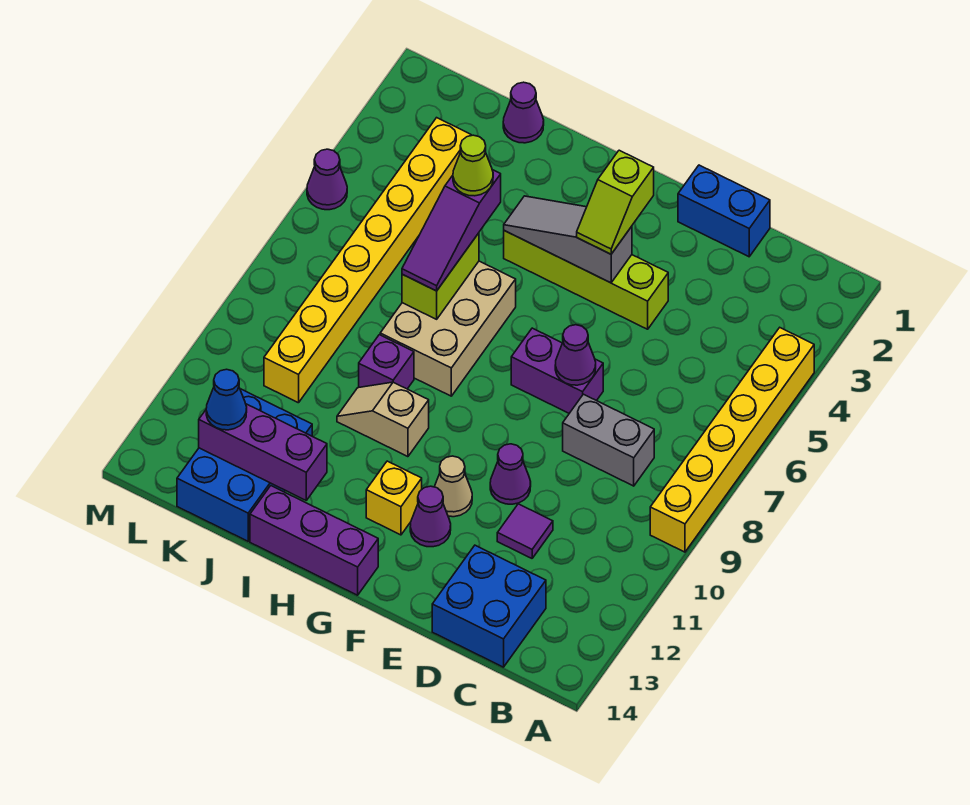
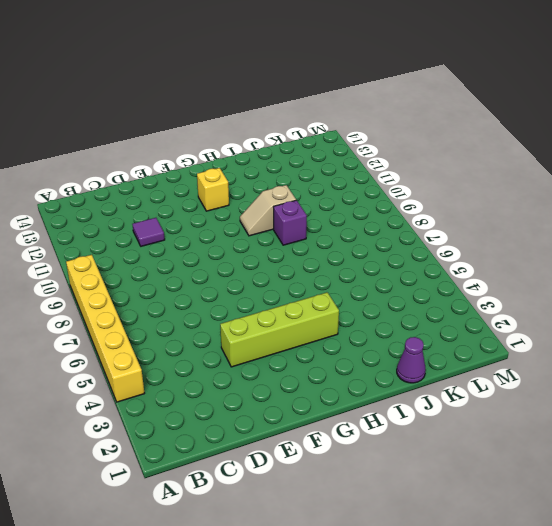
tan slope H10:I10 level 1 top I -> tan slope H10:I10 level 1 top H
none -> grey brick C8:D8 level 1
none -> blue brick C13:D14 level 1
none -> blue brick D1:E1 level 1

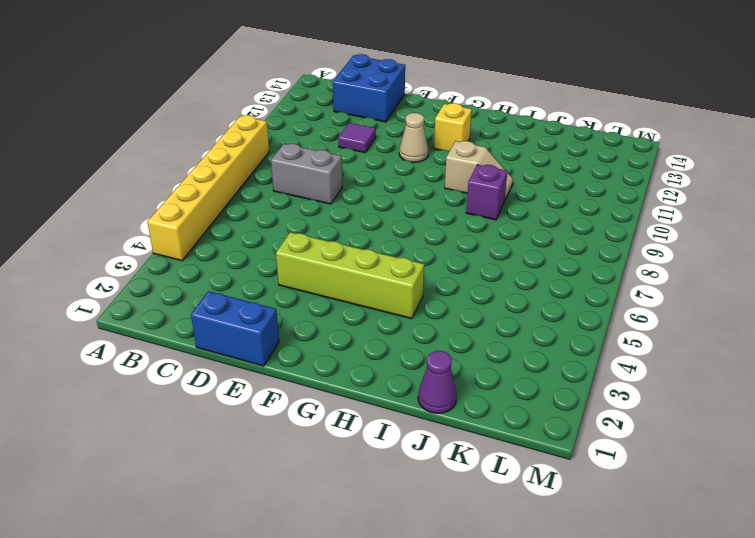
none -> purple brick E7:F7 level 1
none -> purple cone E10 level 1
none -> purple cone F12 level 1

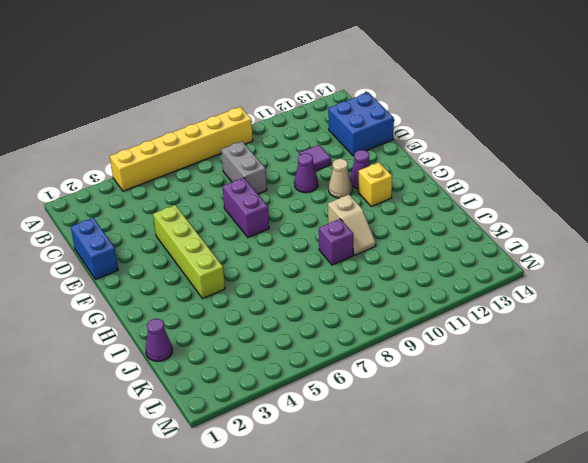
none -> purple brick G14:I14 level 1
none -> tan brick H6:I8 level 1
none -> blue brick J12:K14 level 1

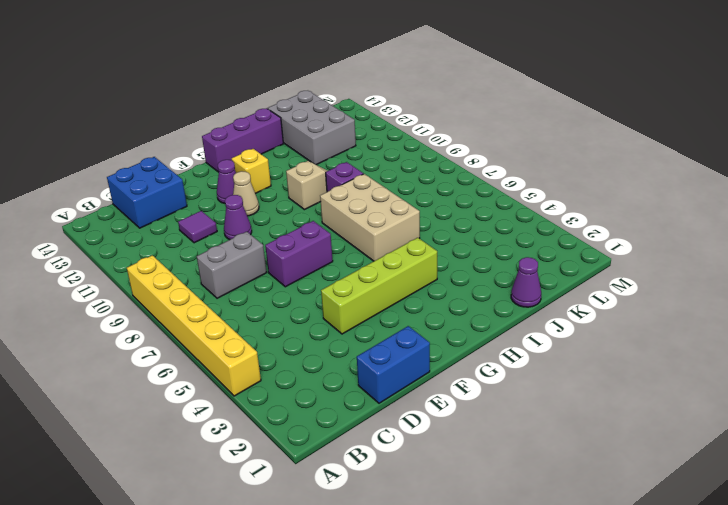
grey brick J12:K14 level 1 -> blue brick J12:K14 level 1
none -> yellow brick K3:K10 level 1
none -> purple cone M5 level 1
none -> purple cone E7 level 2

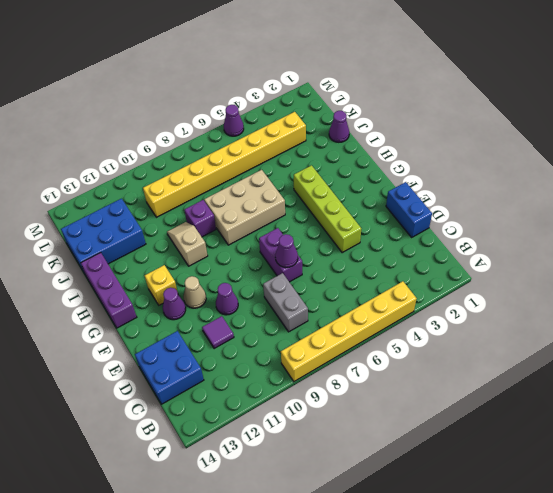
none -> grey slope F4:H4 level 2 top F
none -> lime brick I6:I7 level 2
none -> purple brick I13:K13 level 2

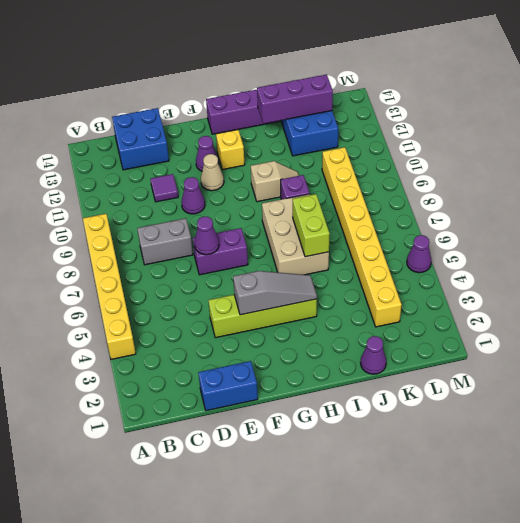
none -> lime slope F3:F4 level 3 top 3
none -> purple slope I5:I7 level 3 top 5
none -> blue cone K13 level 3

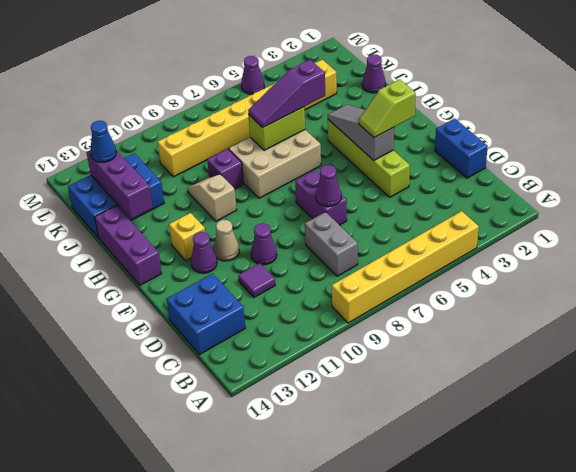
none -> lime cone I5 level 4

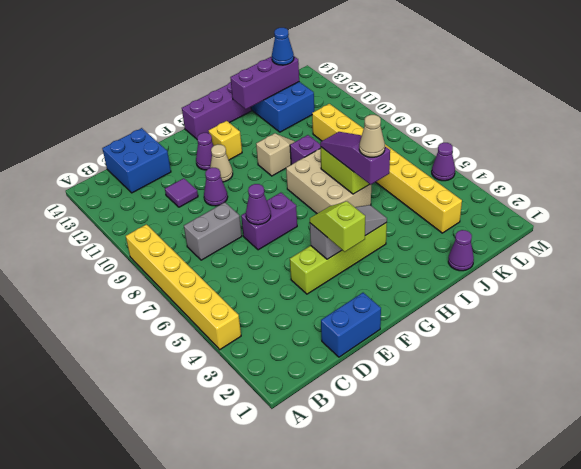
tan cone I5 level 4 -> lime cone I5 level 4

